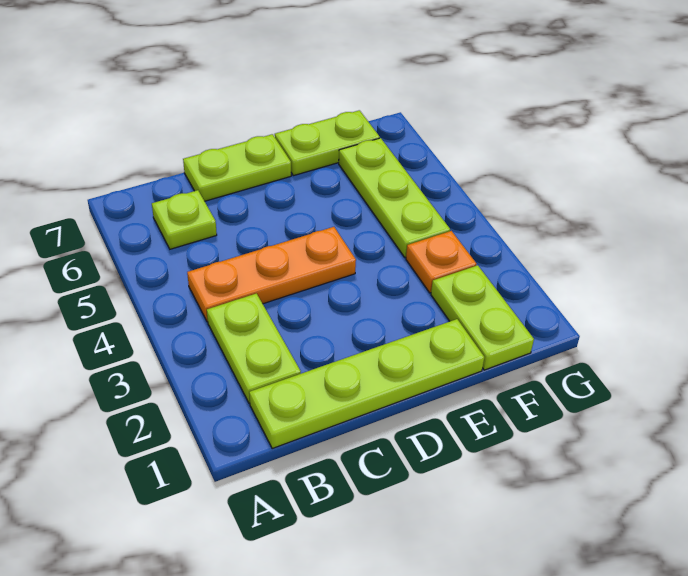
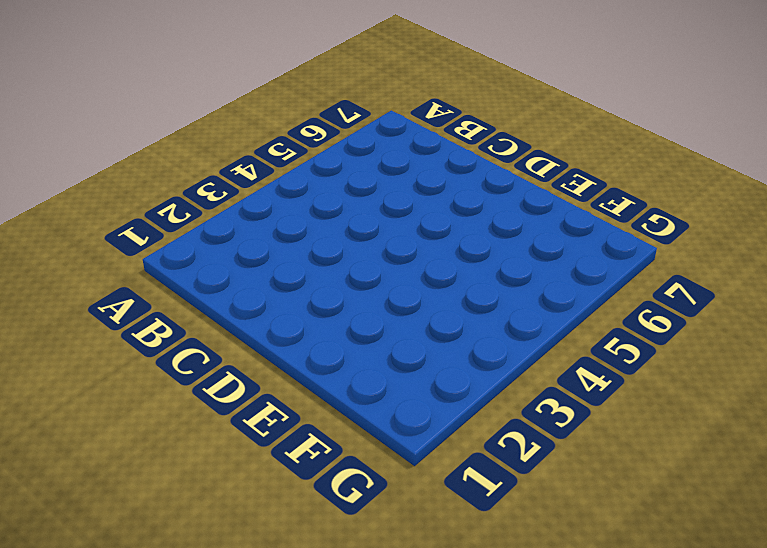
none -> lime plate B1:E1 level 1
none -> lime plate B2:B3 level 1

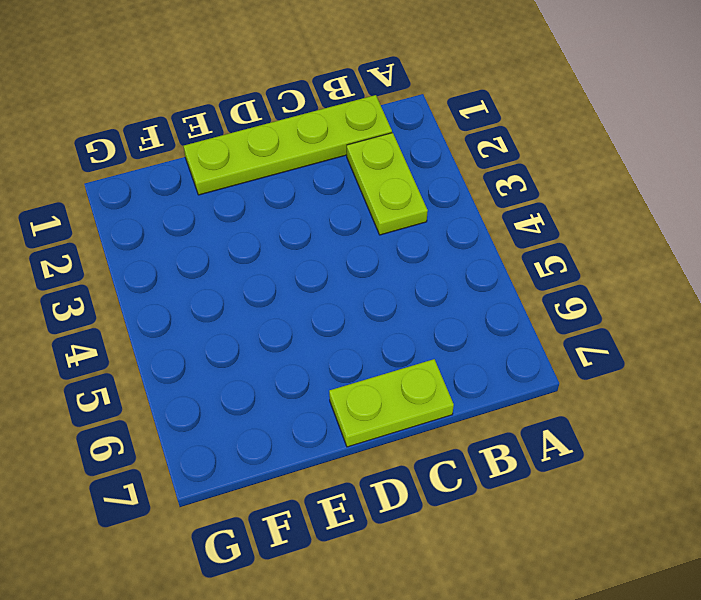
none -> orange plate B4:D4 level 1
none -> lime plate B6 level 1

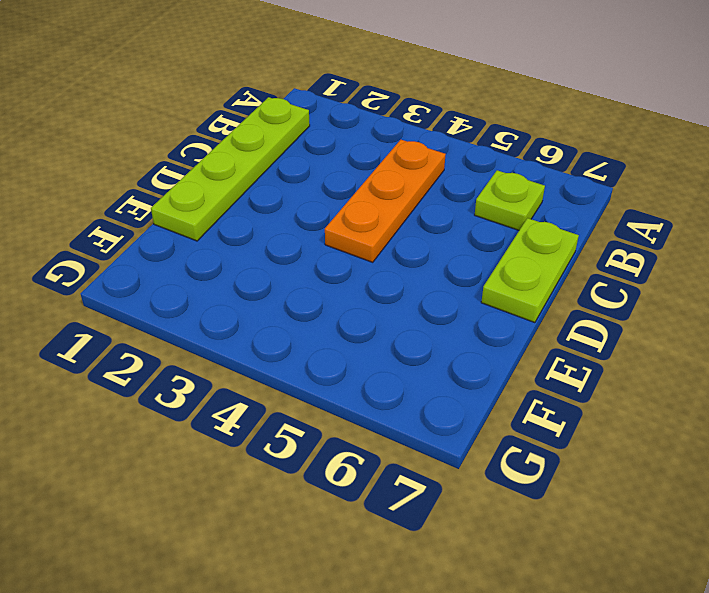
none -> lime plate B2:B3 level 1
none -> lime plate E7:F7 level 1

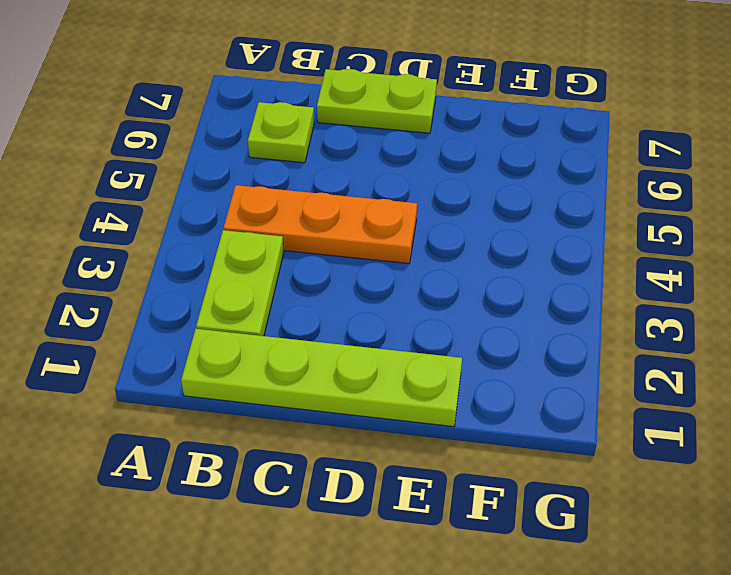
none -> lime plate E7:F7 level 1
none -> lime plate F1:F2 level 1

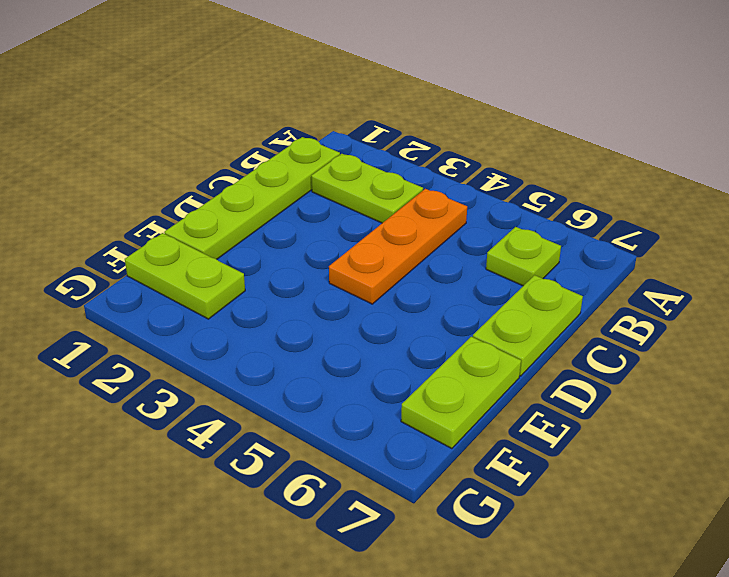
none -> orange plate F3 level 1
none -> lime plate F4:F6 level 1

